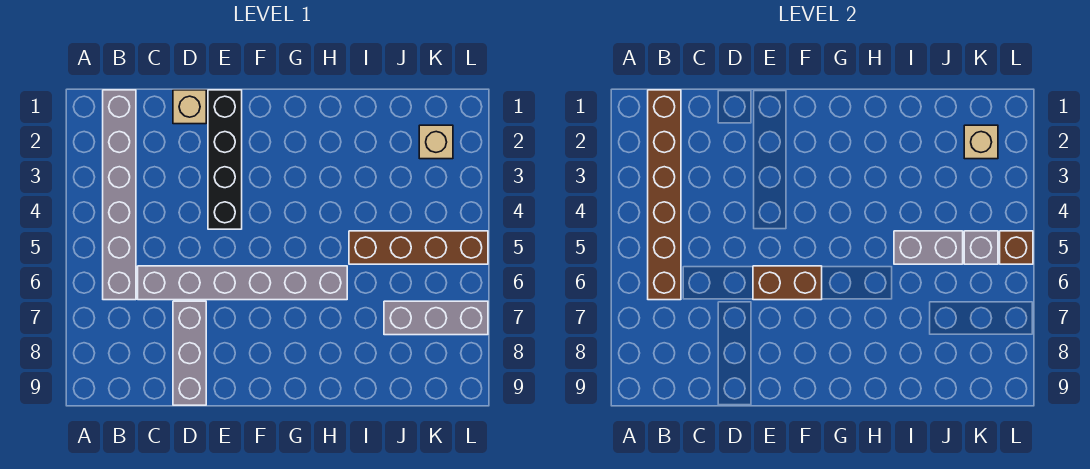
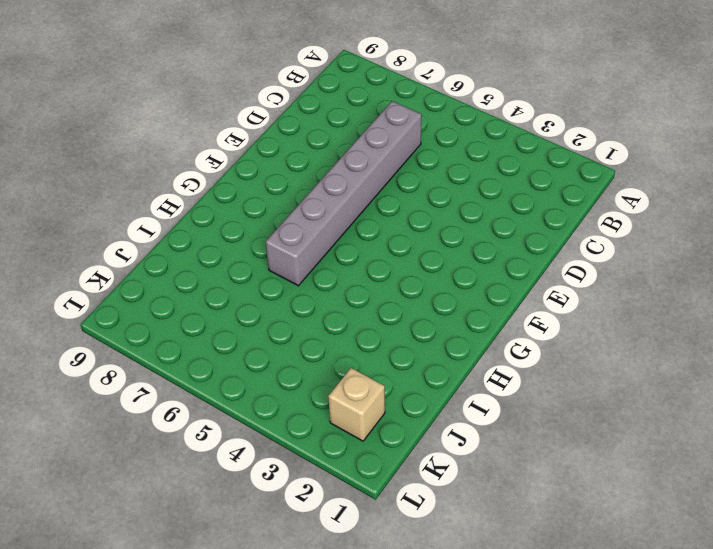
none -> grey brick B1:B6 level 1
none -> tan brick D1 level 1
none -> grey brick D7:D9 level 1

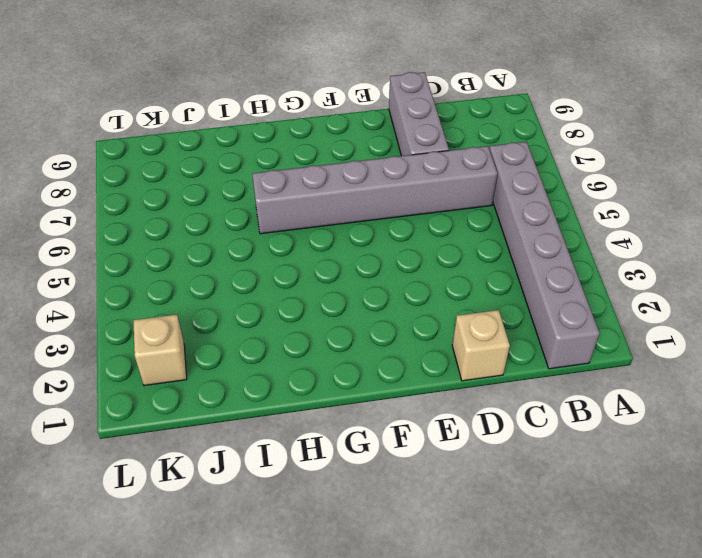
none -> black brick E1:E4 level 1
none -> brown brick I5:L5 level 1
none -> grey brick J7:L7 level 1

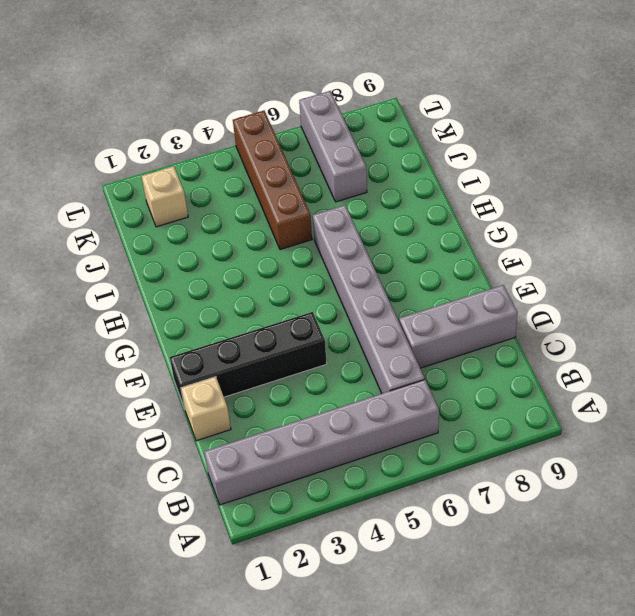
none -> brown brick B1:B6 level 2
none -> brown brick E6:F6 level 2
none -> grey brick I5:J5 level 2

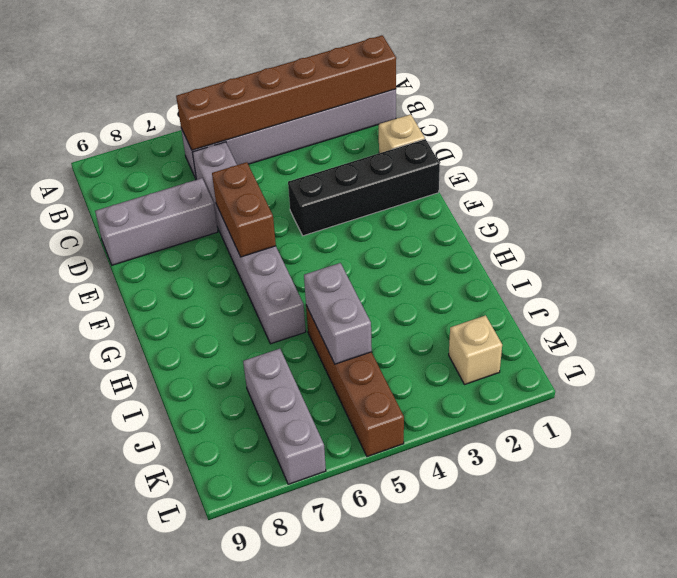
none -> tan brick K2 level 2
none -> grey brick K5 level 2
none -> brown brick L5 level 2

